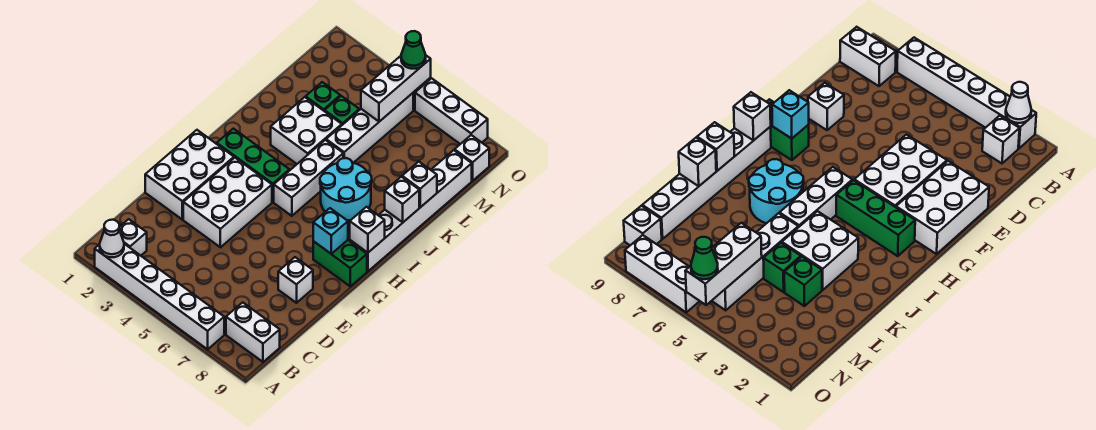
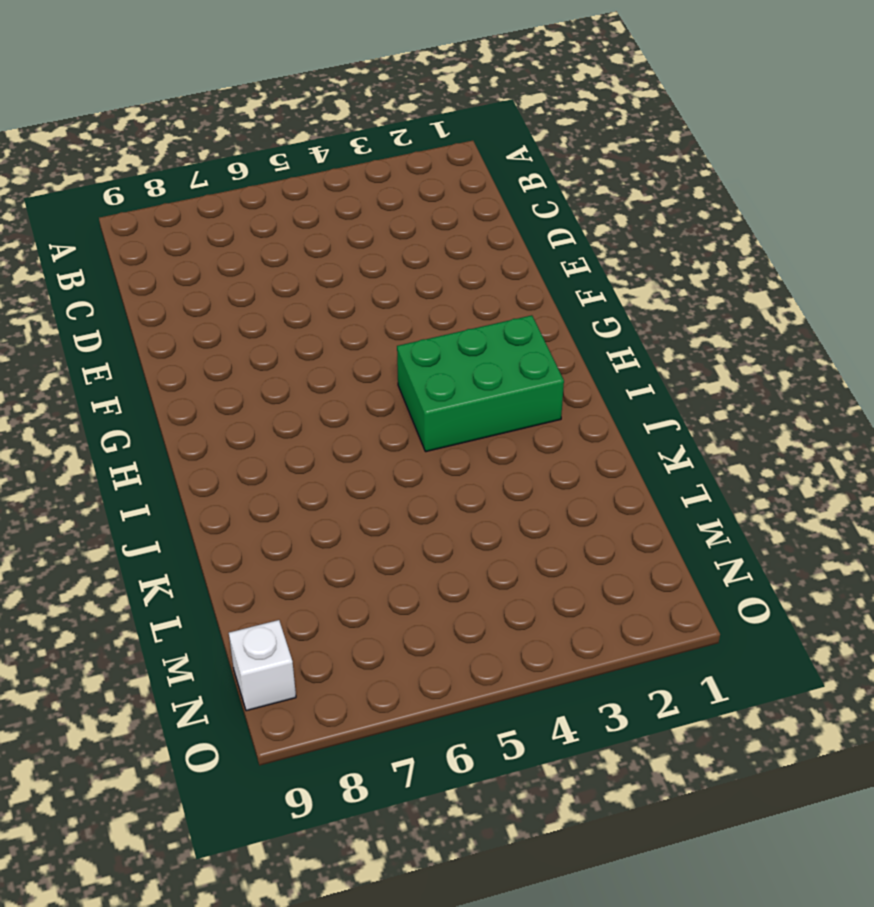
green brick H2:I4 level 1 -> green brick H2:H4 level 1
none -> white brick A2:A7 level 1
none -> white brick B2 level 1
none -> white brick B8:B9 level 1

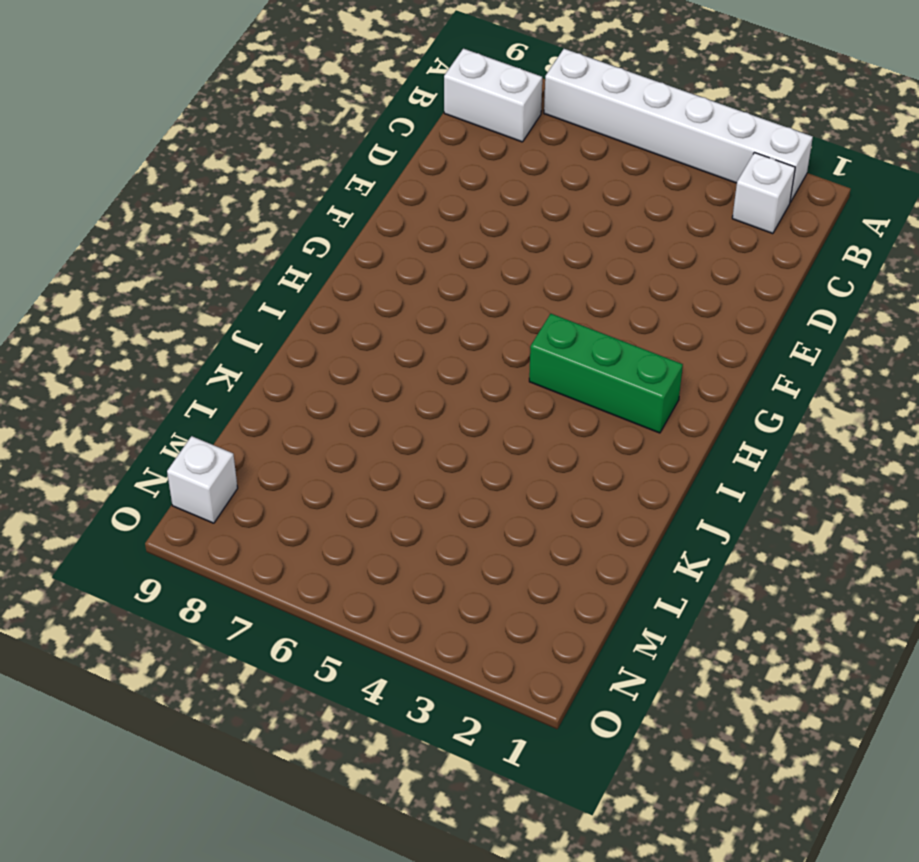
none -> white brick E1:G2 level 1
none -> white brick E3:G4 level 1
none -> white brick E8 level 1

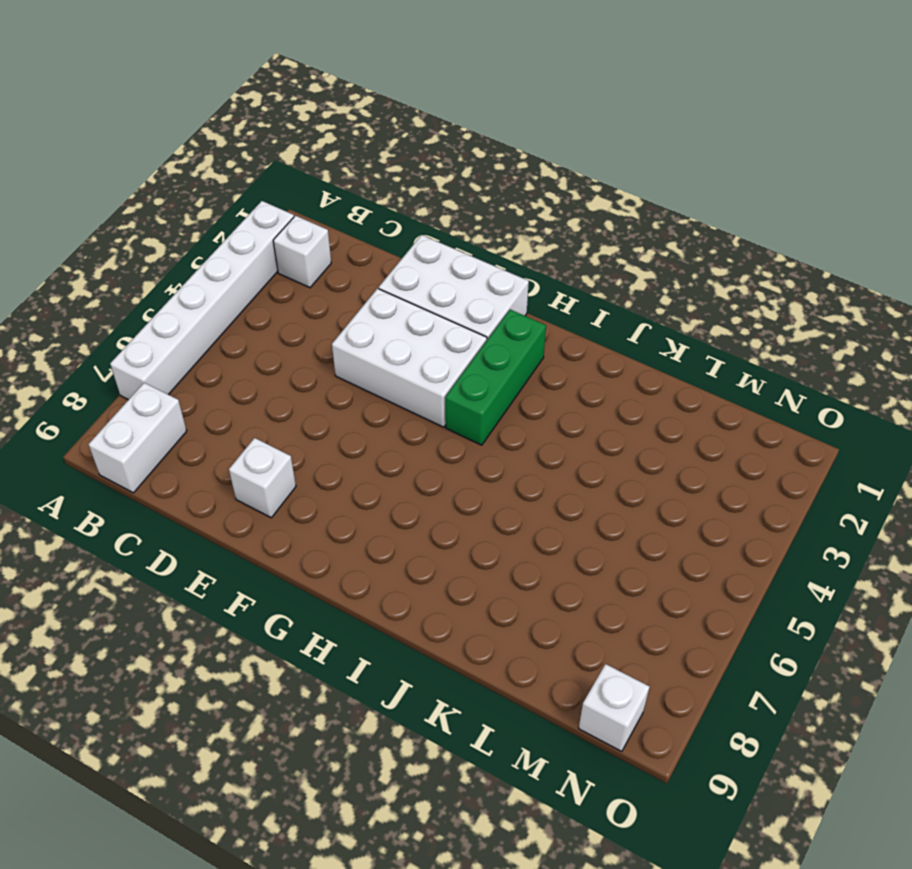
none -> green brick G8:G9 level 1
none -> white brick H5:J5 level 1
none -> white brick H9:M9 level 1

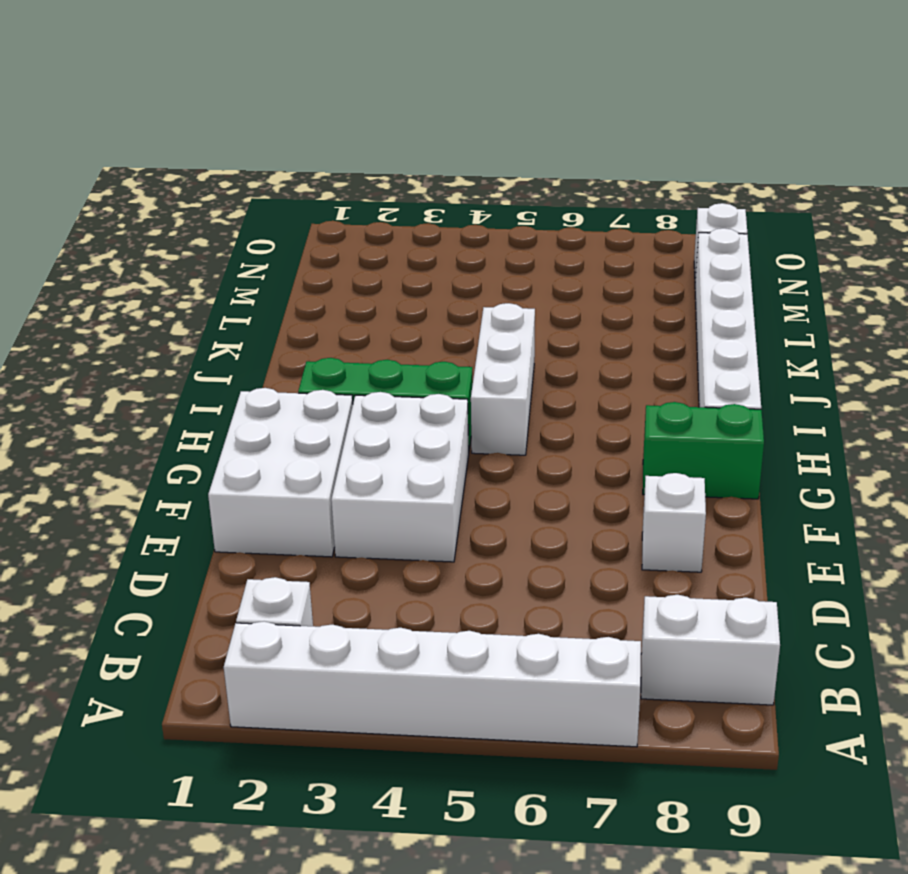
none -> cyan round brick I6:J7 level 1
none -> white brick J3:K4 level 1
none -> white brick K5:N5 level 1

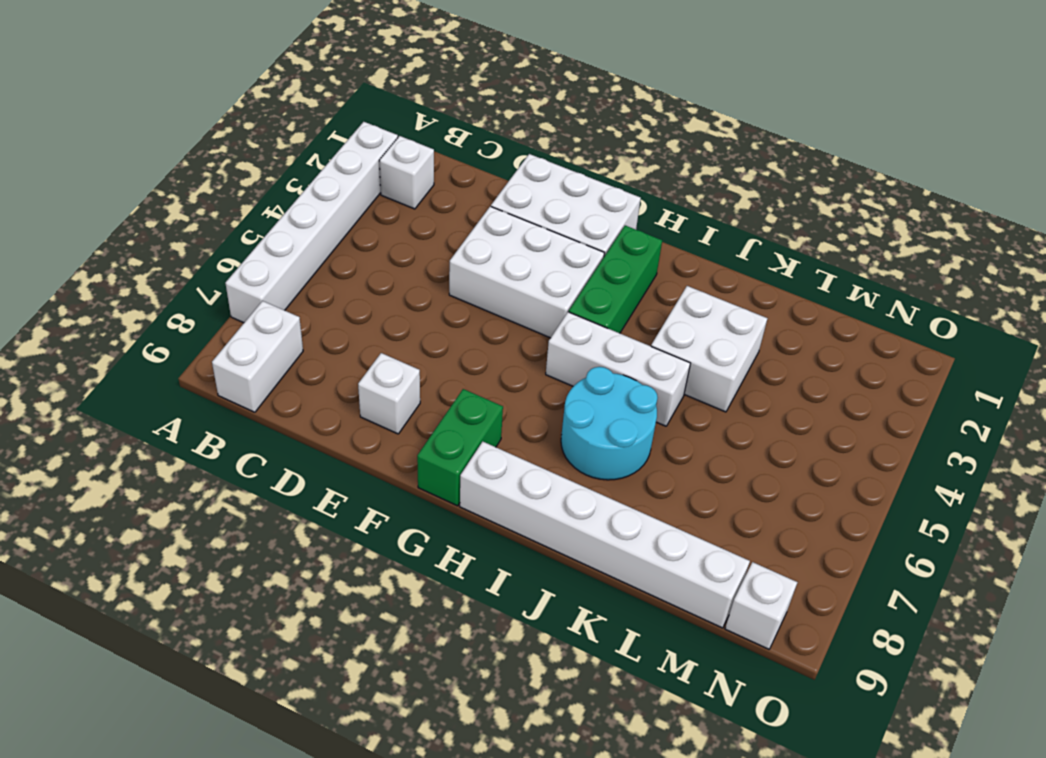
none -> white brick K5:N5 level 1
none -> green brick L3 level 1
none -> green brick L4 level 1

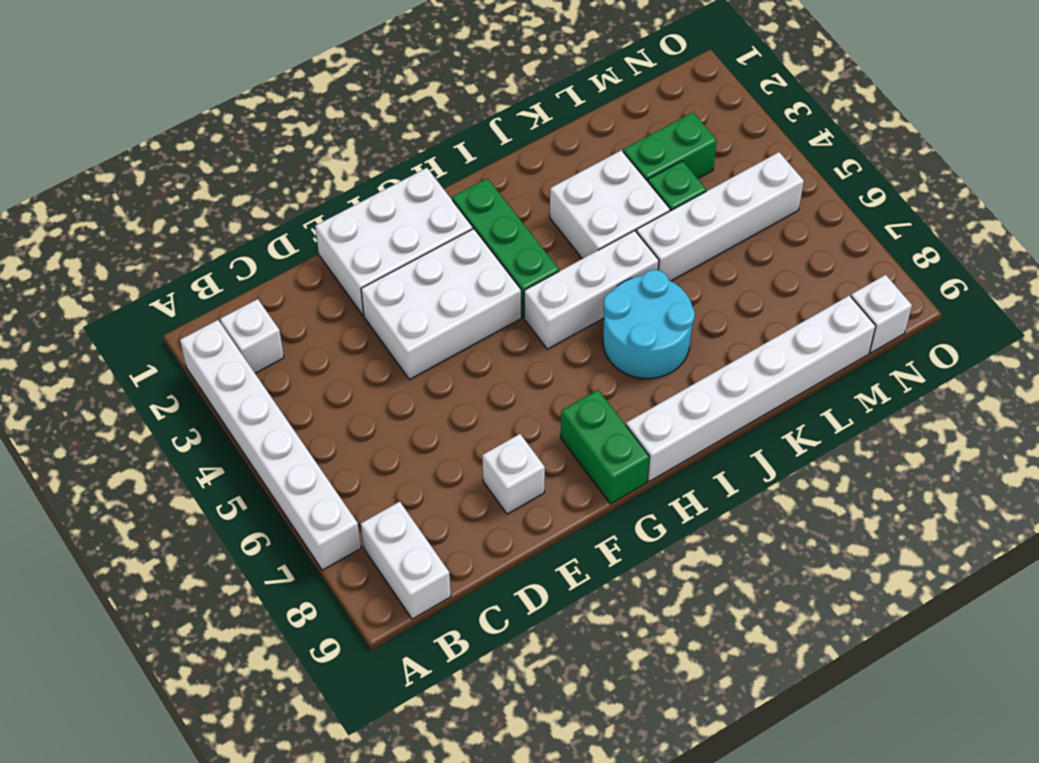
green brick L3:M3 level 1 -> green brick L3 level 1
none -> white brick O6:O8 level 1
none -> white cone A2 level 2
none -> cyan brick G8 level 2

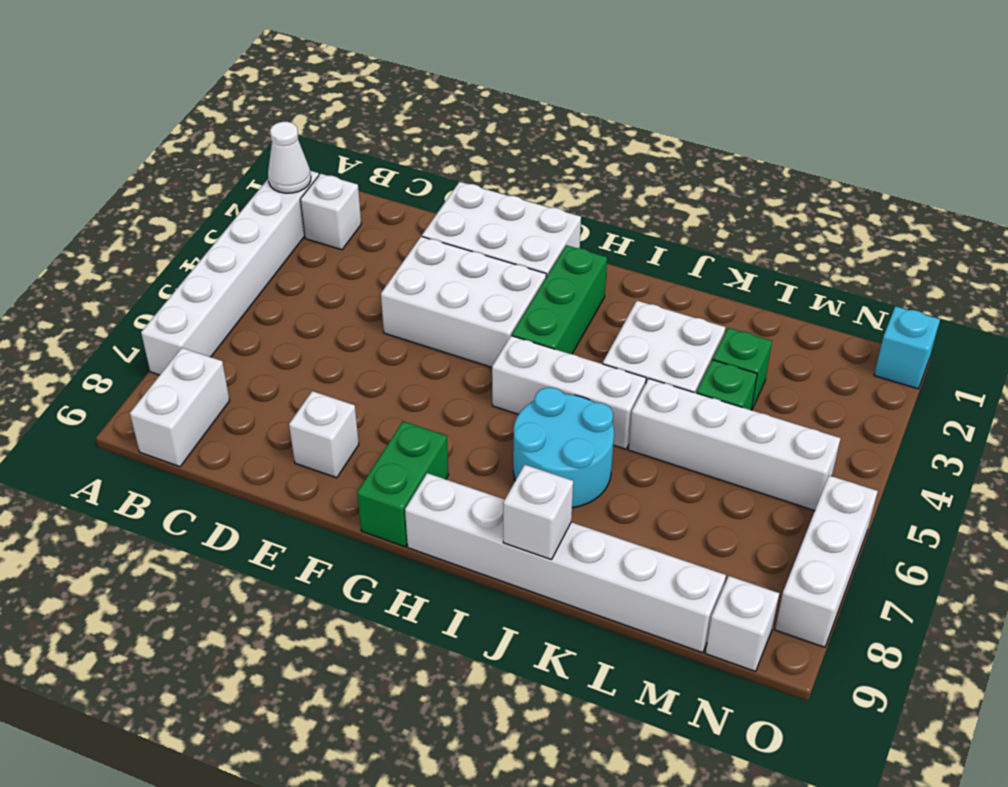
cyan brick O1 level 1 -> cyan brick G8 level 2
none -> white brick H9 level 2
none -> white brick K9 level 2
none -> white brick M5:O5 level 2

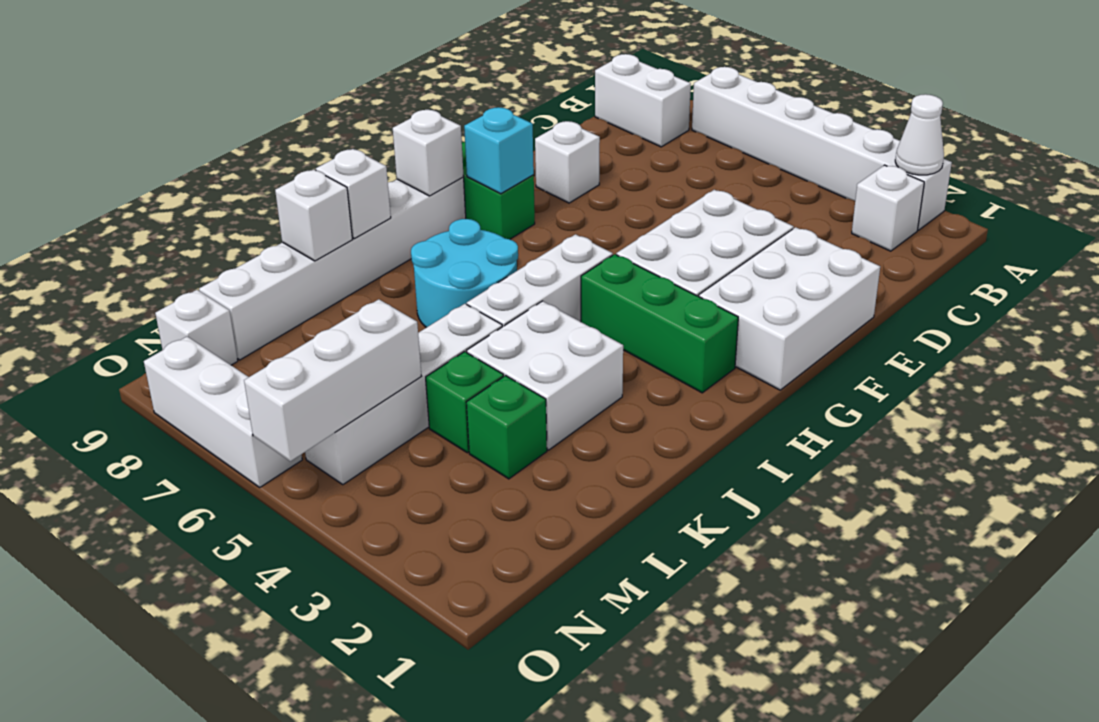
none -> green cone O5 level 3

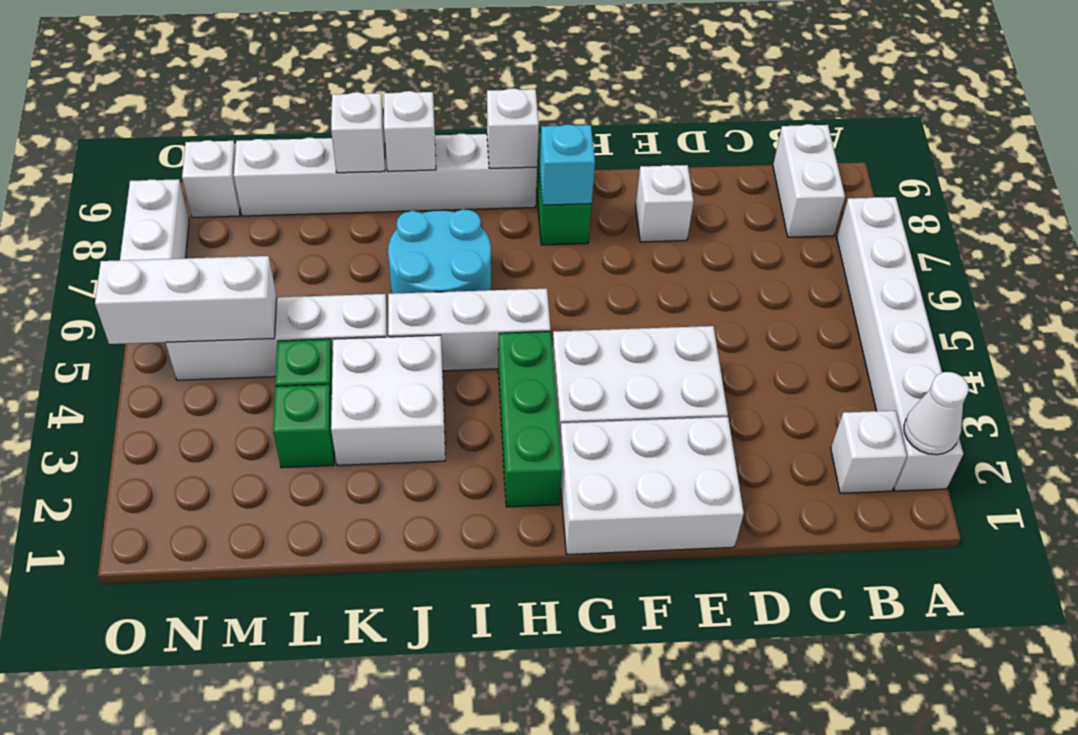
none -> green cone O5 level 3

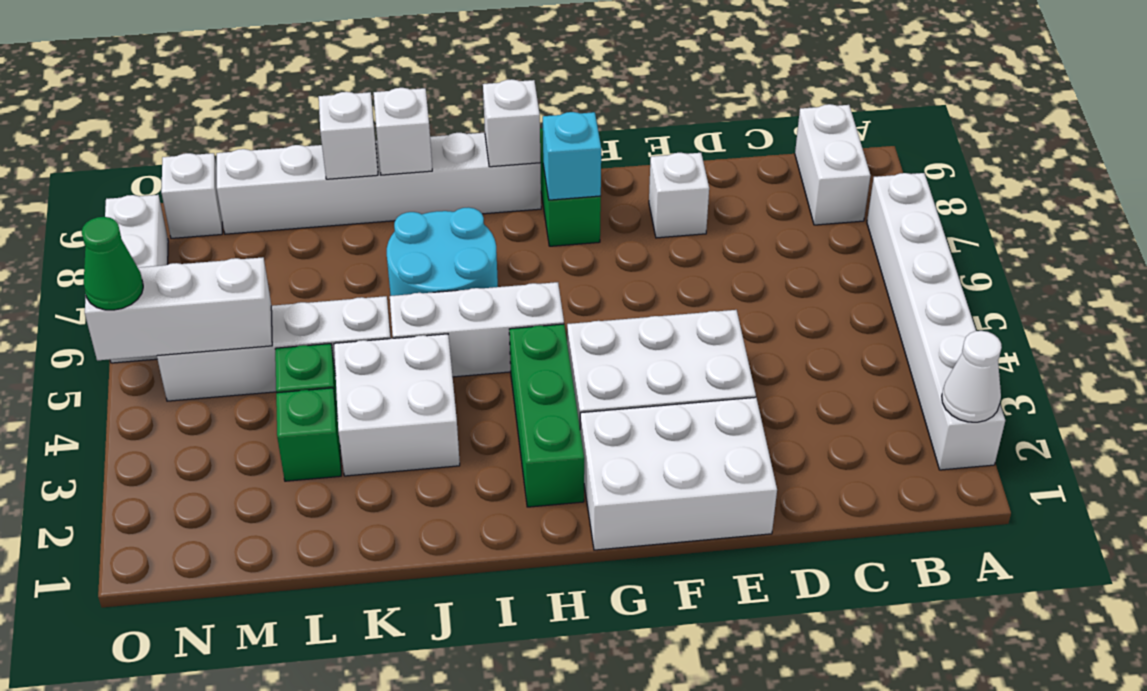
none -> white brick B2 level 1

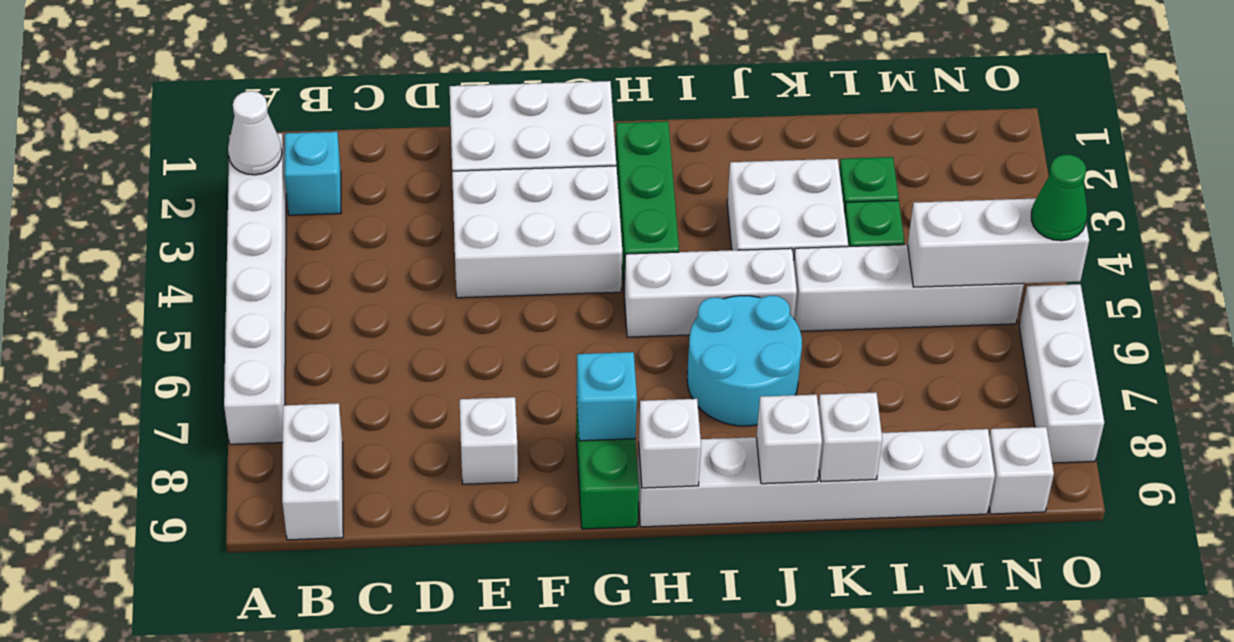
cyan brick B2 level 1 -> white brick B2 level 1

